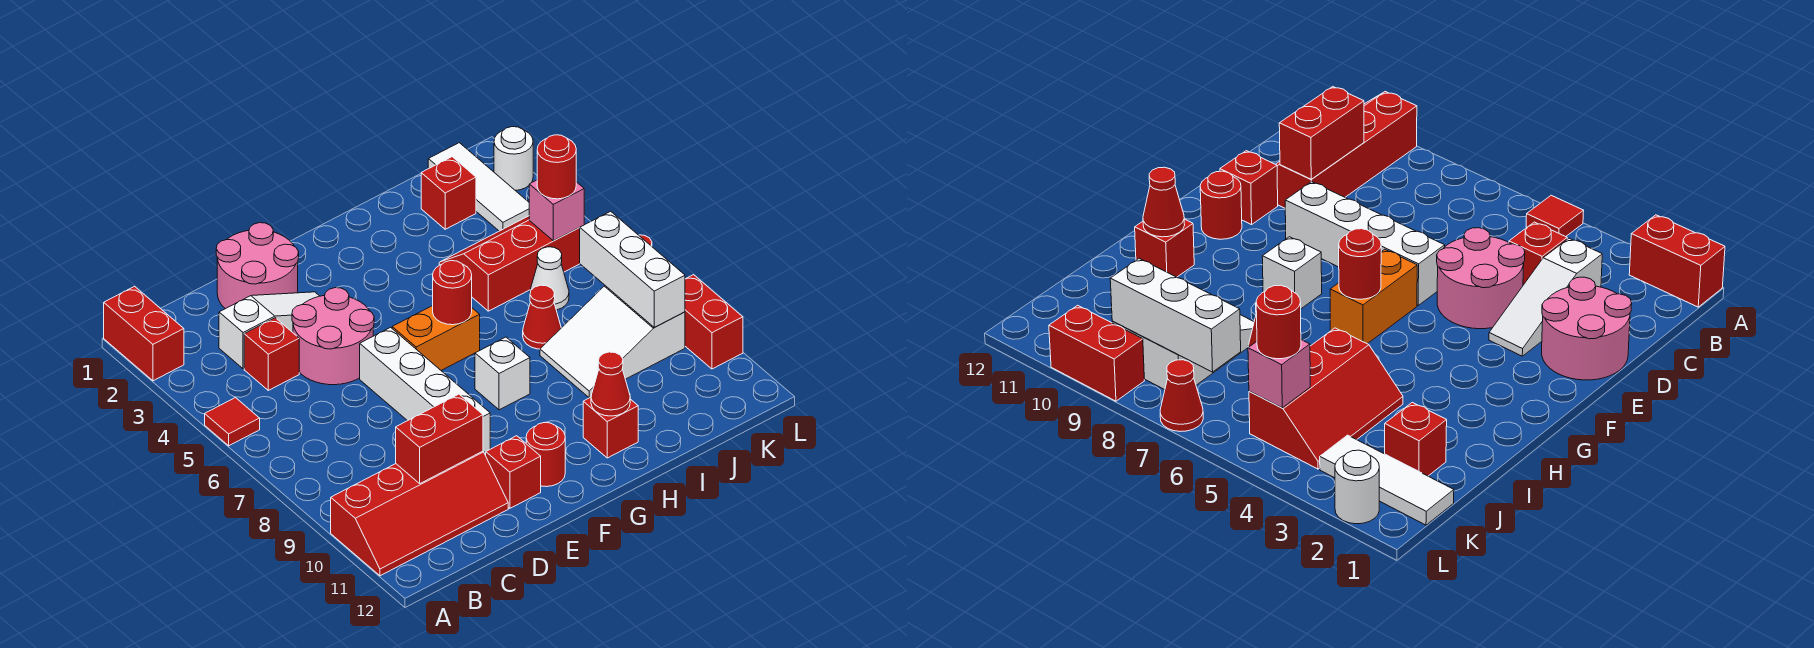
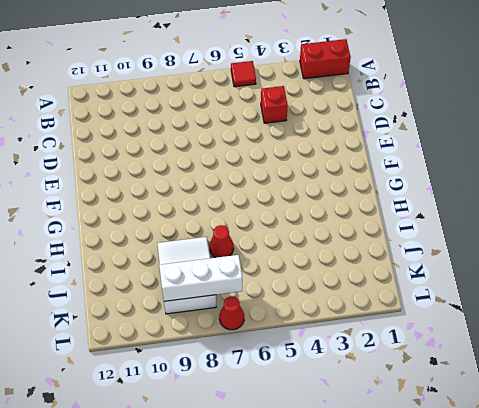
none -> red slope A10:D11 level 1 top 10
none -> white slope C3:E3 level 1 top C
none -> pink round brick D1:E2 level 1

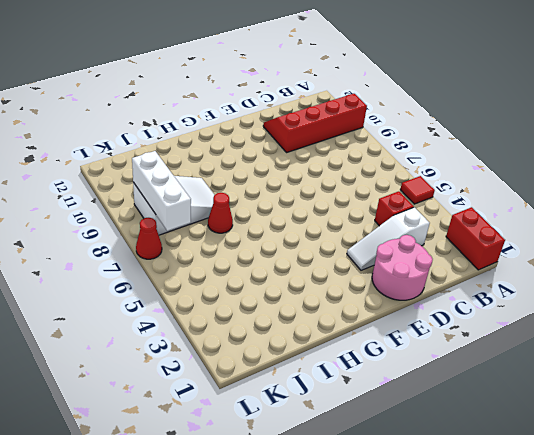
none -> pink round brick D4:E5 level 1
none -> white brick E6:E9 level 1
none -> red brick E11 level 1

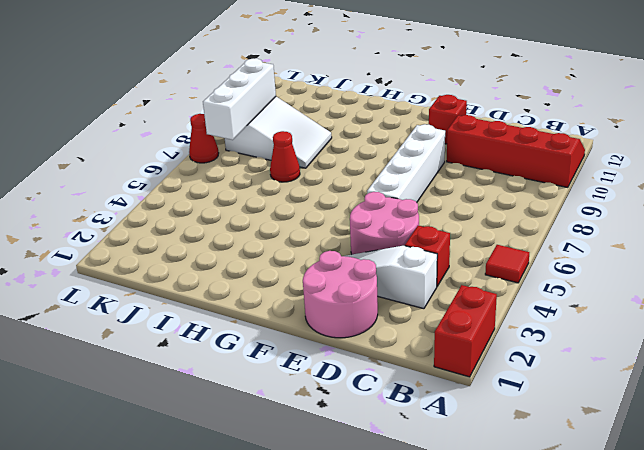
none -> orange brick F6:G6 level 1
none -> red round brick F11 level 1
none -> white brick G8 level 1

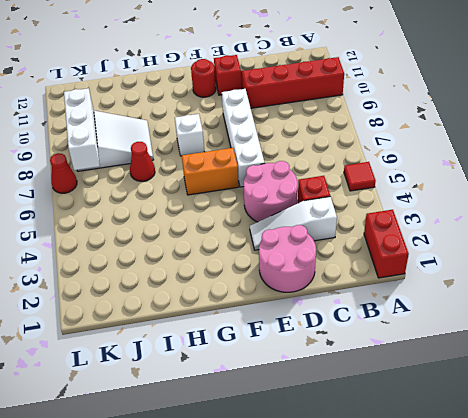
none -> red brick H11 level 1
none -> red slope I4:K5 level 1 top 5
none -> red brick J2 level 1

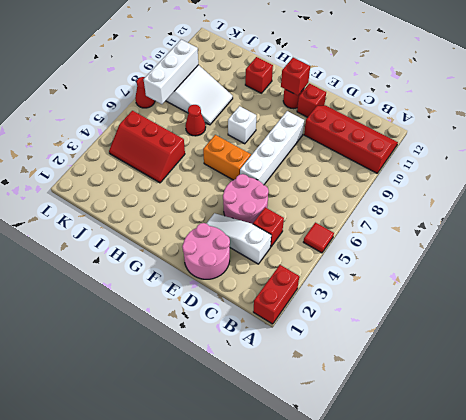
red brick F11 level 2 -> red brick J2 level 1
none -> white cone J6 level 1
none -> white tile K1:K3 level 1
none -> white round brick L2 level 1

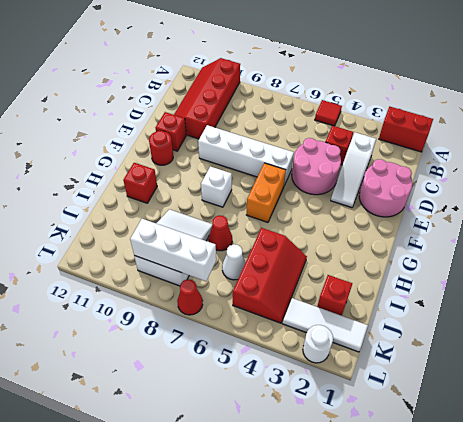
none -> red brick L9:L10 level 1
none -> red brick C10:D10 level 2
none -> red round brick G6 level 2

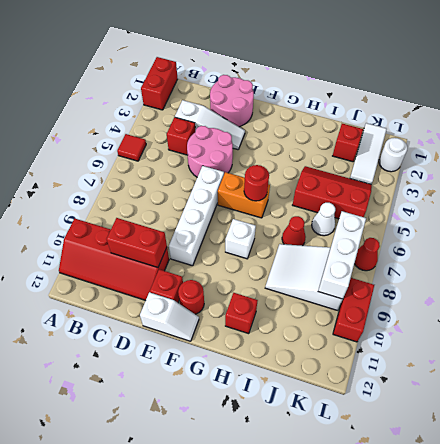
white slope E12:F12 level 1 top E -> none
none -> red cone H11 level 2
none -> pink brick K5 level 2
none -> red round brick K5 level 3

